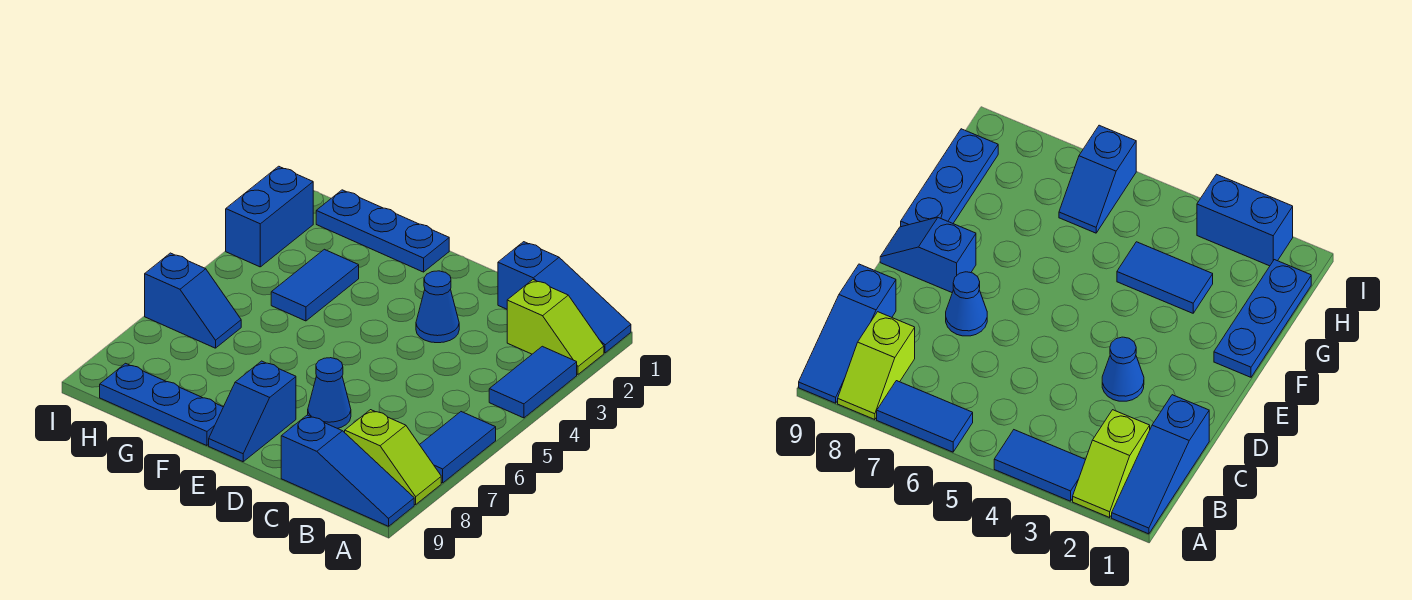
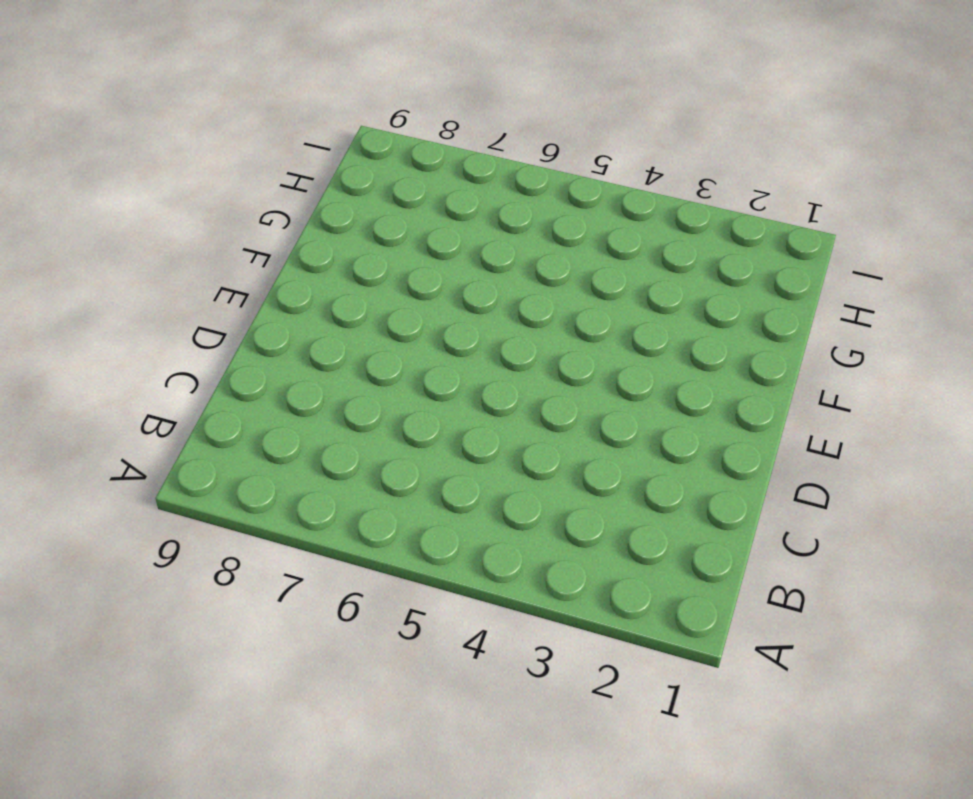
none -> blue slope A1:C1 level 1 top C
none -> lime slope A2:B2 level 1 top B
none -> blue tile A3:A4 level 1

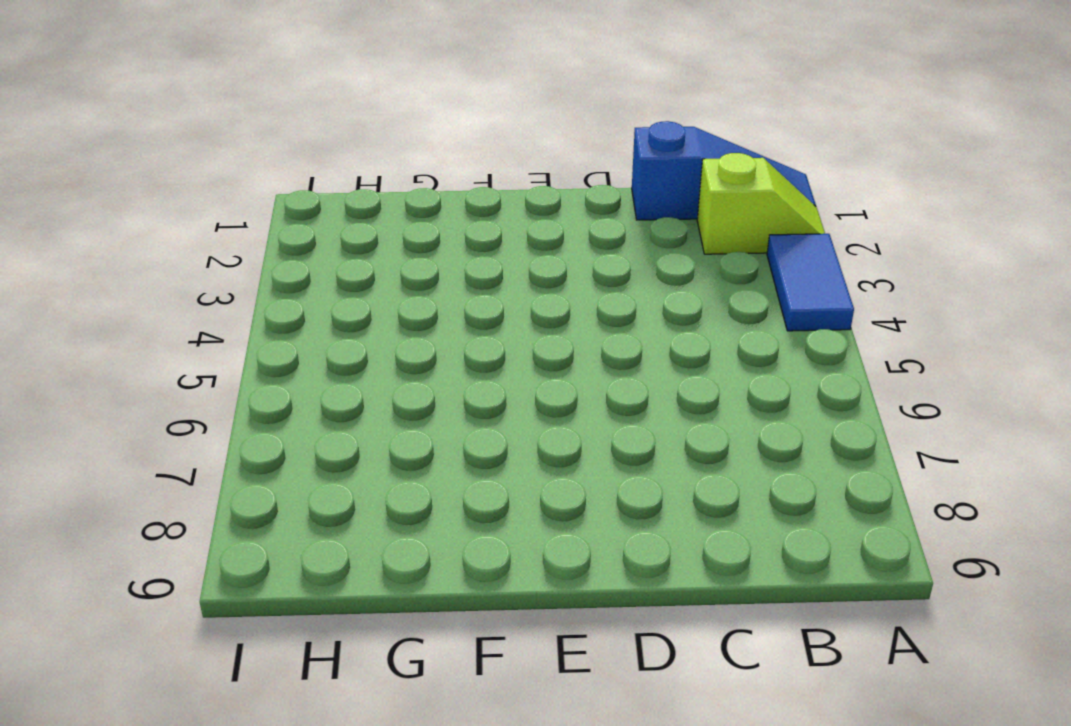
none -> blue tile A6:A7 level 1
none -> lime slope A8:B8 level 1 top B
none -> blue slope A9:C9 level 1 top C

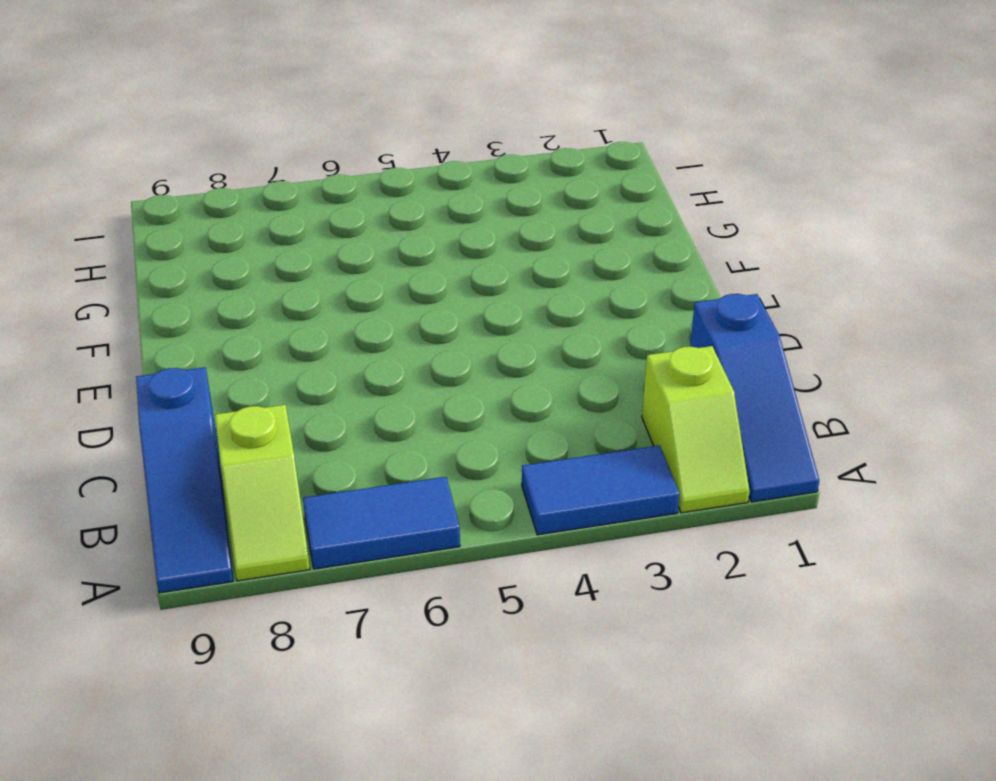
none -> blue cone D3 level 1
none -> blue cone D7 level 1
none -> blue slope E8:E9 level 1 top 8

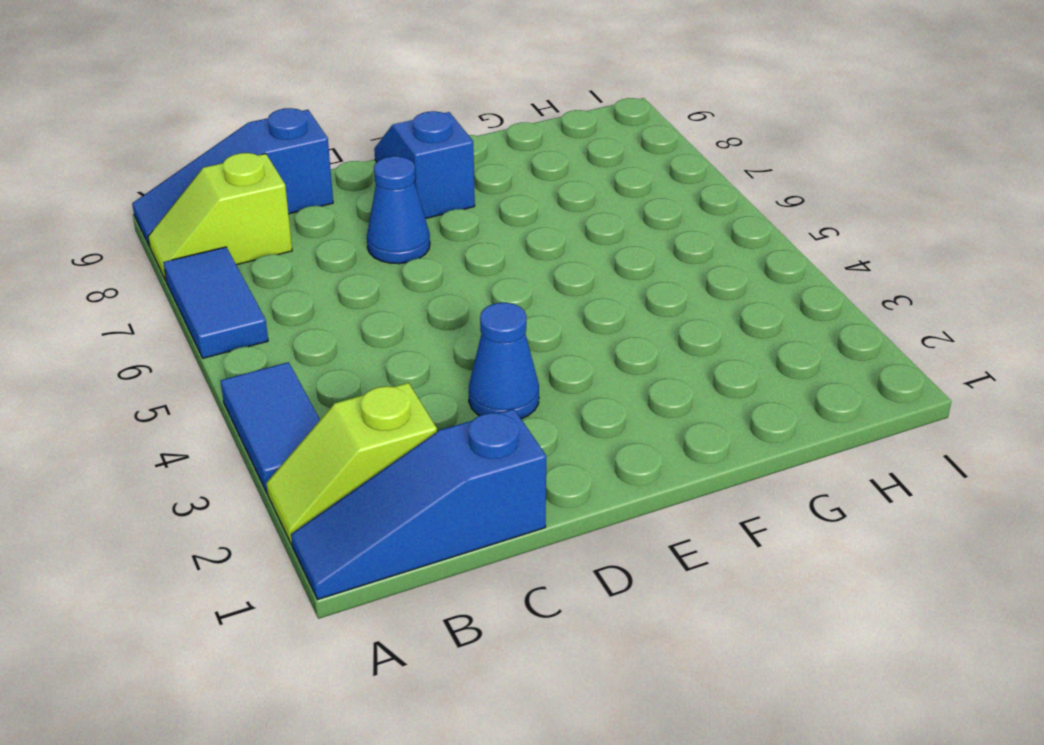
none -> blue plate F1:H1 level 1
none -> blue plate F9:H9 level 1
none -> blue tile G3:G4 level 1

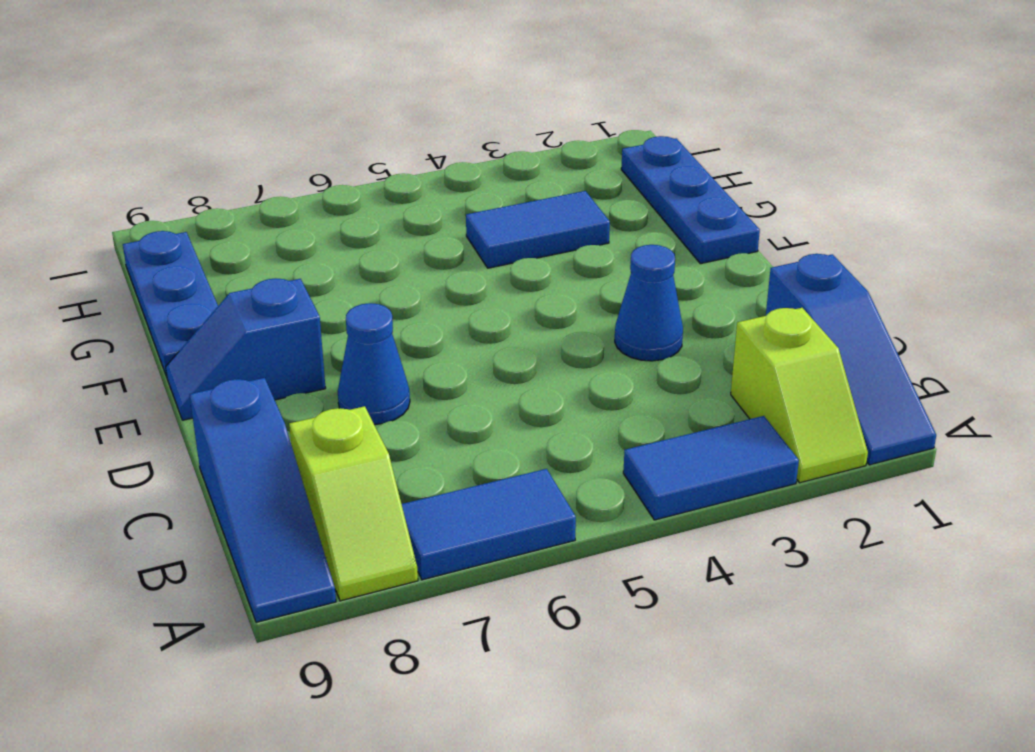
none -> blue slope H6:I6 level 1 top I
none -> blue brick I2:I3 level 1

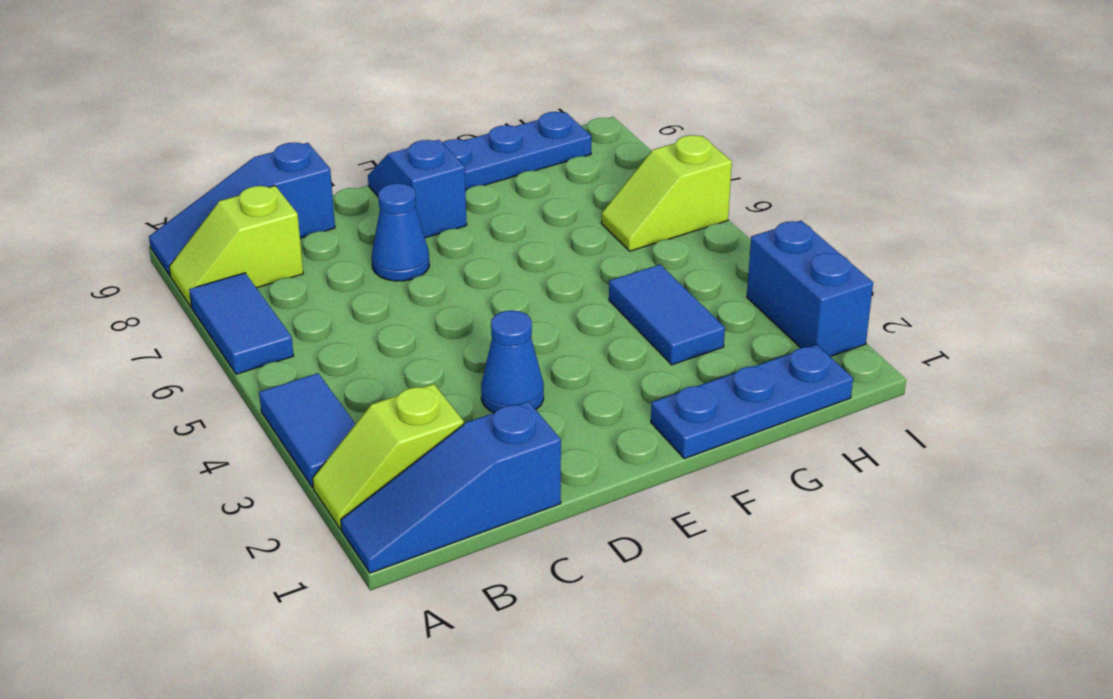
lime slope H6:I6 level 1 top I -> blue slope H6:I6 level 1 top I

